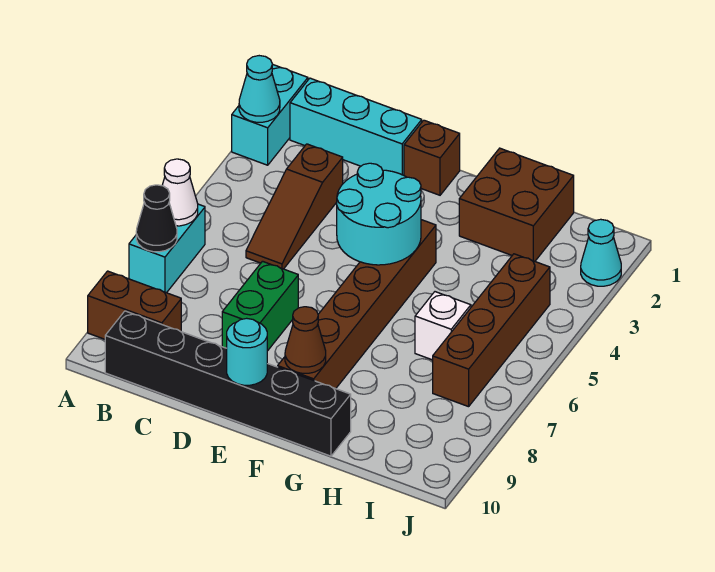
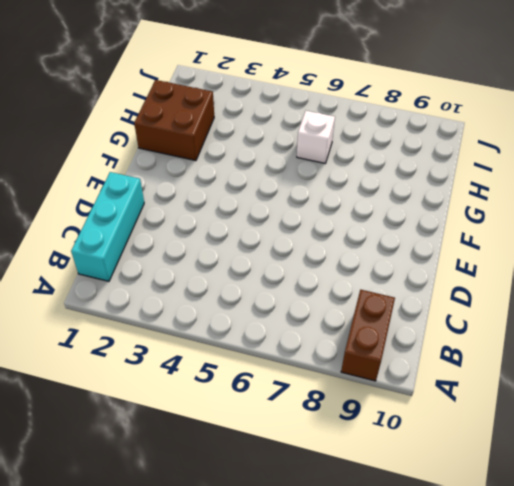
none -> cyan brick A1:A2 level 1
none -> cyan brick A6:A7 level 1
none -> black brick B10:G10 level 1

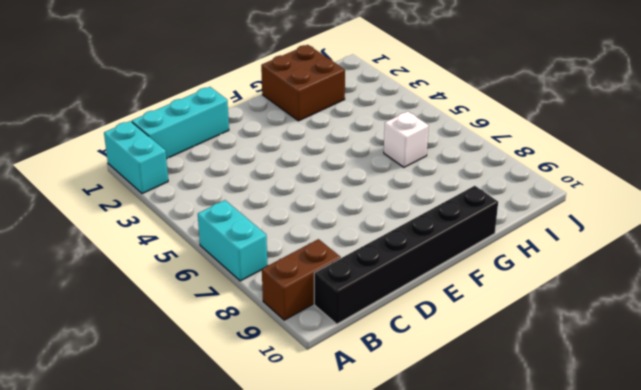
none -> brown slope C3:C5 level 1 top 3
none -> green brick D7:D8 level 1
none -> brown brick E1 level 1

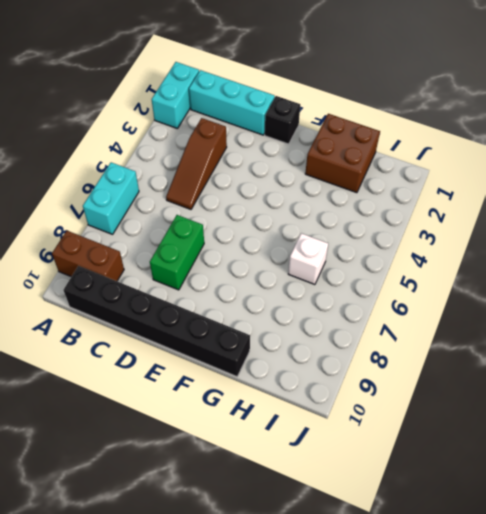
black brick E1 level 1 -> brown brick E1 level 1
none -> brown brick F4:F9 level 1
none -> brown brick I4:I7 level 1
none -> cyan cone J2 level 1

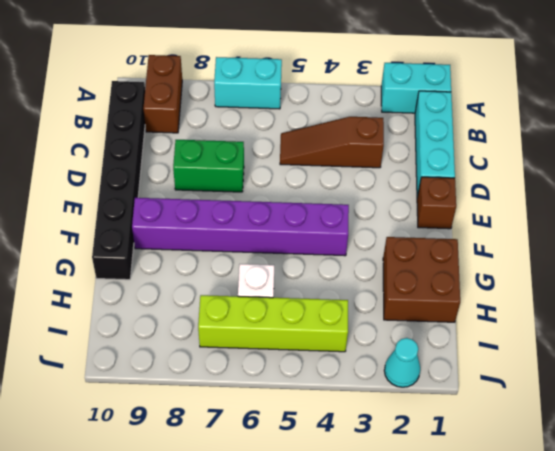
purple brick F4:F9 level 1 -> brown brick F4:F9 level 1
lime brick I4:I7 level 1 -> brown brick I4:I7 level 1
none -> cyan cone A2 level 2
none -> white cone A6 level 2
none -> black cone A7 level 2

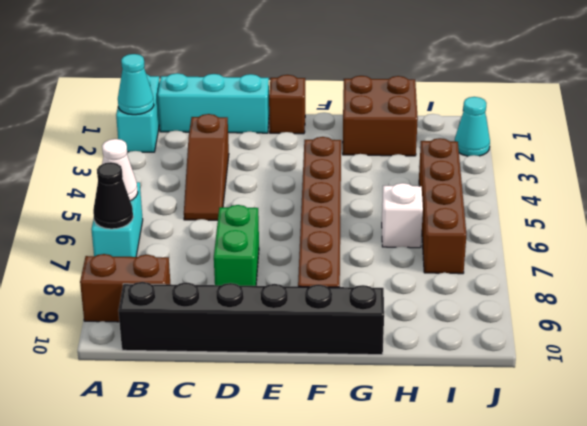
none -> cyan round brick E4:F5 level 2
none -> cyan round brick E10 level 2
none -> brown cone F9 level 2

